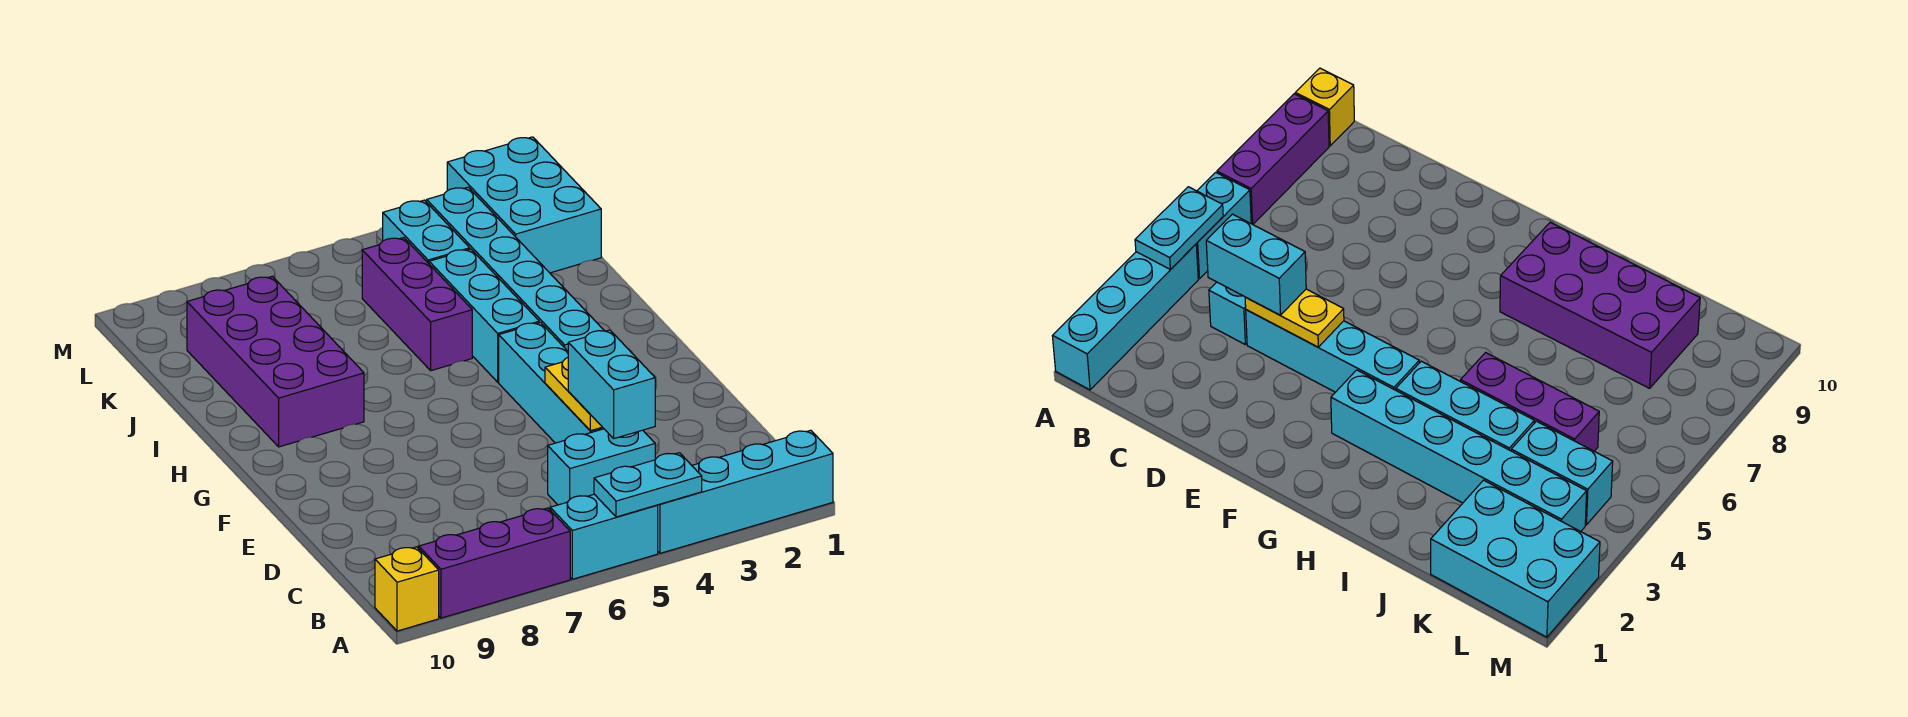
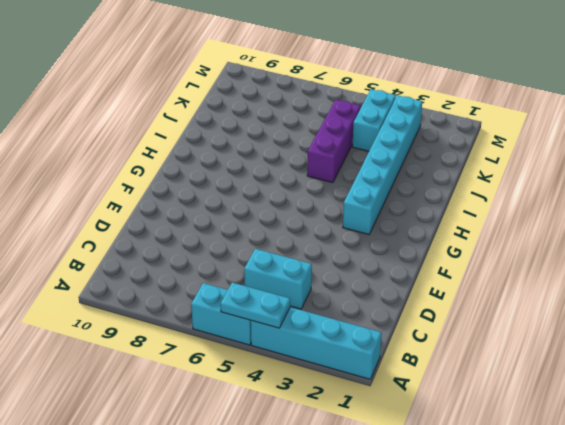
none -> purple brick A7:A9 level 1
none -> yellow brick A10 level 1
none -> cyan brick D4:G4 level 1

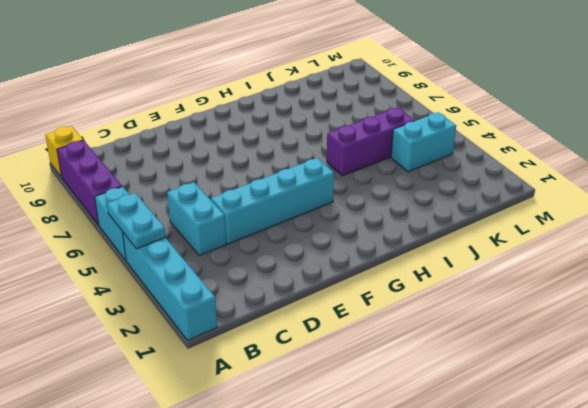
none -> cyan brick G3:L3 level 1
none -> cyan brick H4:J4 level 1
none -> purple brick H8:K9 level 1

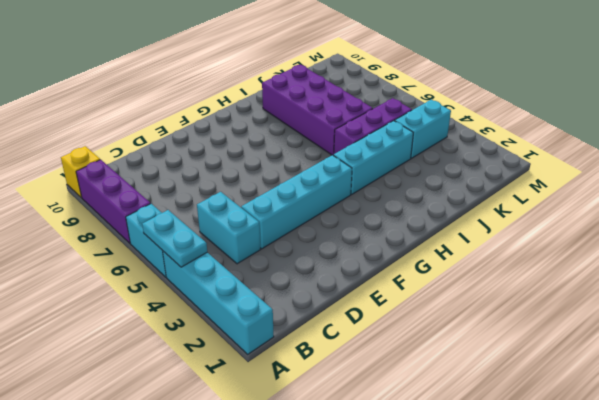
purple brick I6:J9 level 1 -> purple brick H8:K9 level 1
none -> cyan brick G3:L3 level 1
none -> cyan brick K1:M2 level 1
none -> yellow plate D4:E4 level 2

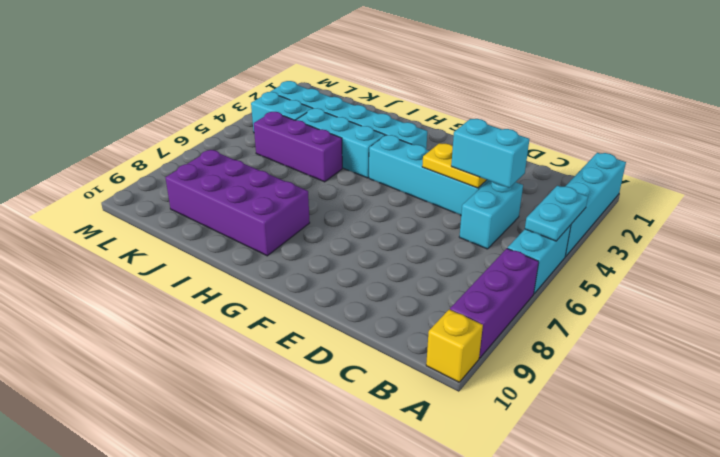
none -> cyan brick K1:M2 level 1

